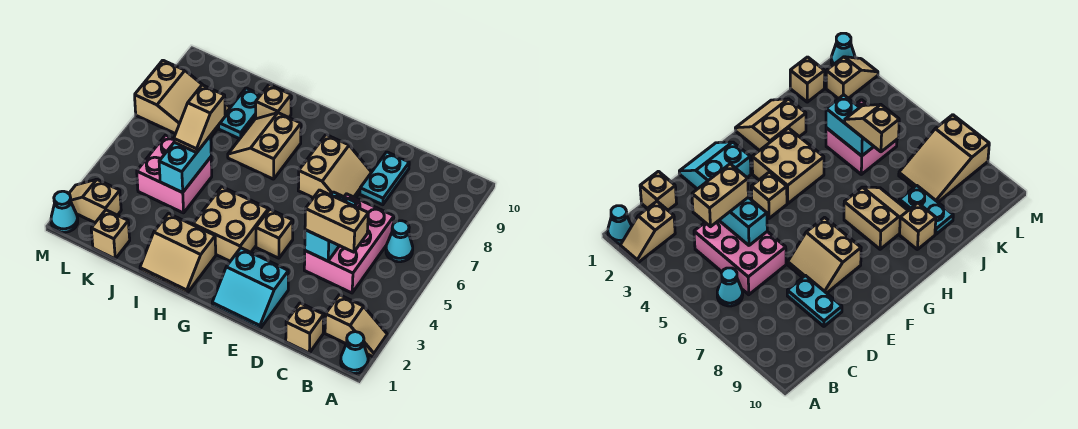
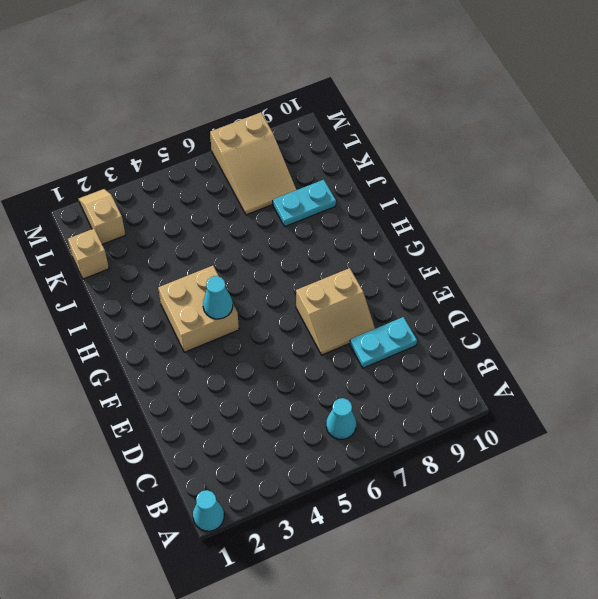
cyan cone G4 level 2 -> cyan cone M1 level 1
none -> tan slope A2:B2 level 1 top B
none -> tan brick C1 level 1
none -> pink brick C4:D6 level 1

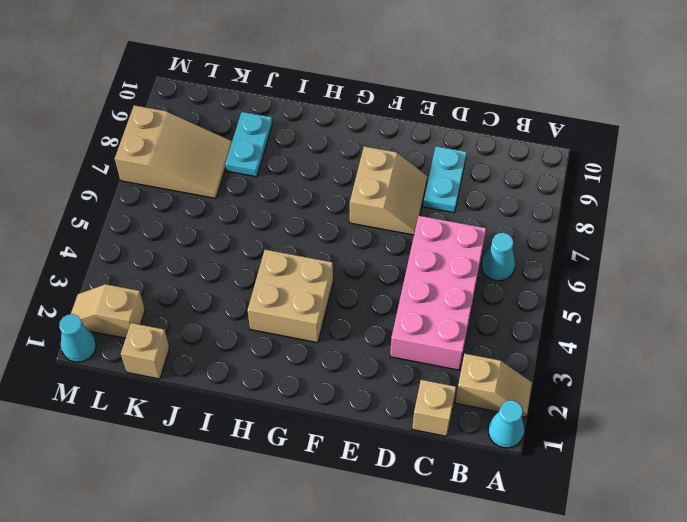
pink brick C3:D6 level 1 -> pink brick C4:D6 level 1
none -> cyan slope E1:F2 level 1 top 2
none -> tan brick F4 level 1
none -> tan slope H1:I2 level 1 top 2

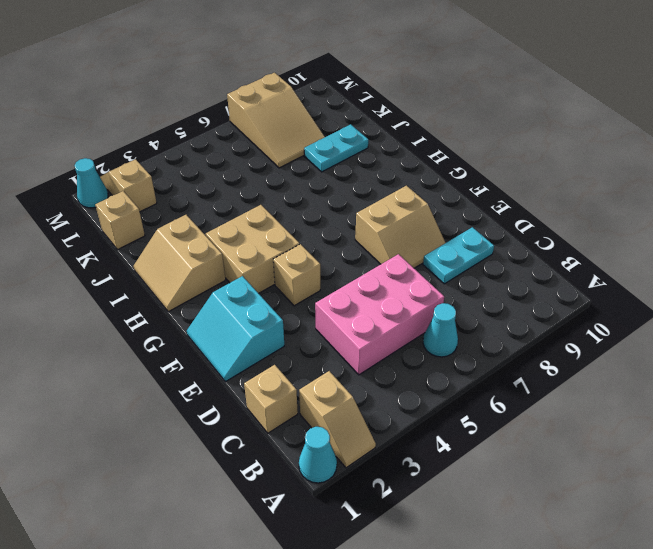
none -> tan slope H7:I8 level 1 top H
none -> tan brick I9 level 1
none -> pink brick J4:K5 level 1

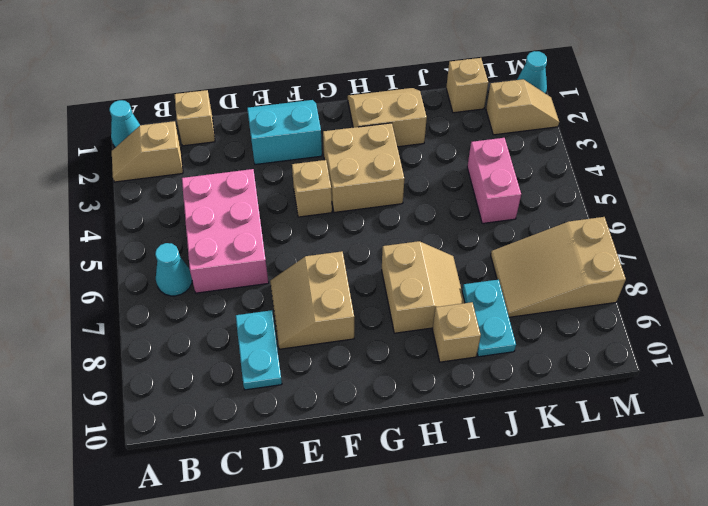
pink brick K4:K5 level 1 -> pink brick J4:K5 level 1
none -> cyan brick D4:D5 level 2
none -> cyan brick J4:J5 level 2
none -> tan brick C4:D4 level 3

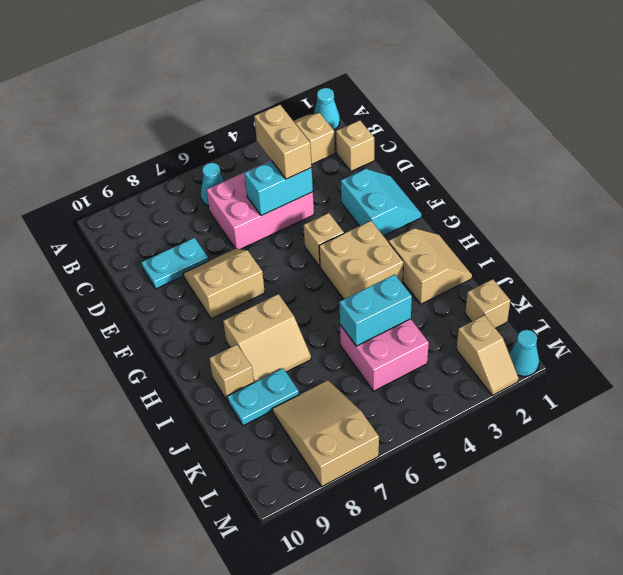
none -> tan slope J5:J6 level 3 top 6

